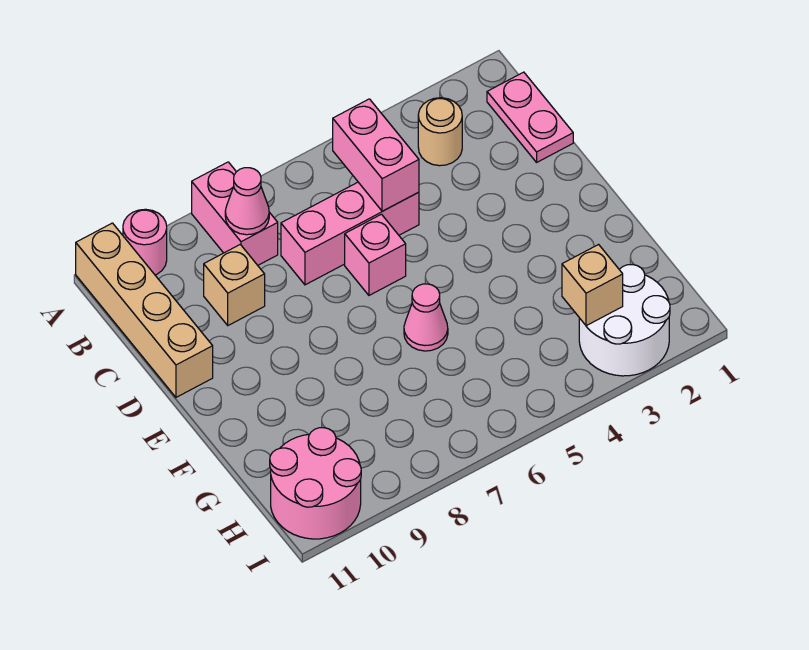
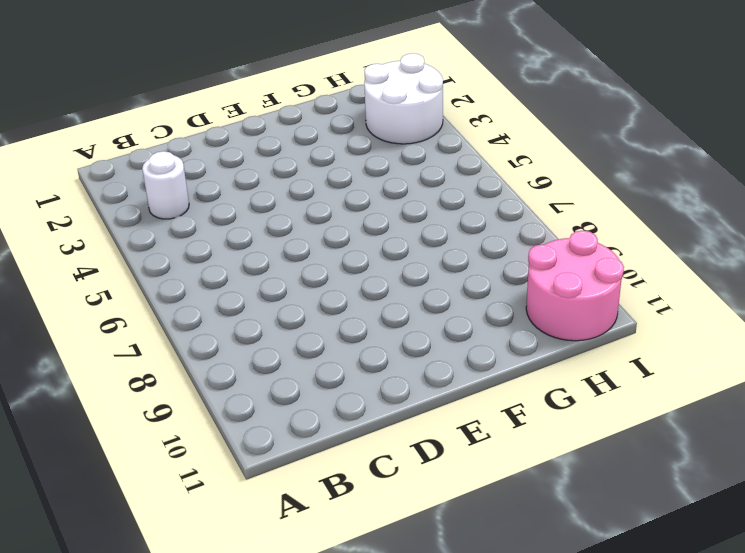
white round brick B3 level 1 -> tan round brick B3 level 1
none -> pink brick A8:B8 level 1
none -> pink round brick A10 level 1
none -> tan brick A11:D11 level 1

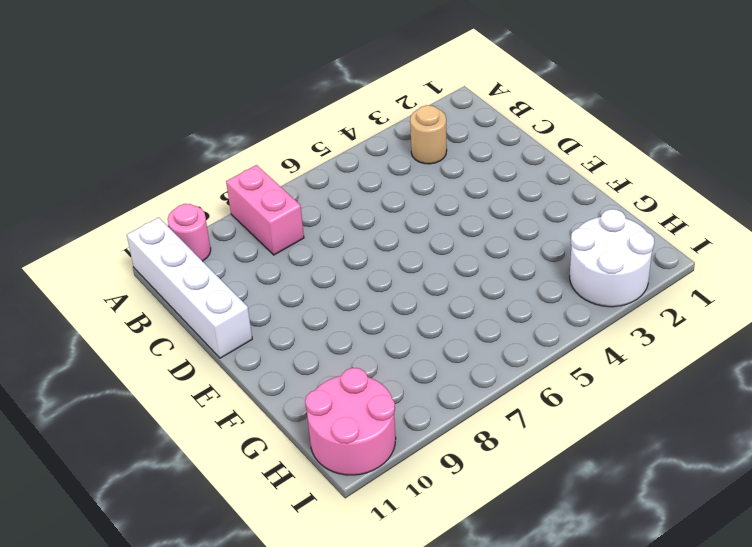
white brick A11:D11 level 1 -> tan brick A11:D11 level 1
none -> pink plate B1:C1 level 1
none -> pink brick C5:C7 level 1
none -> tan brick C9 level 1

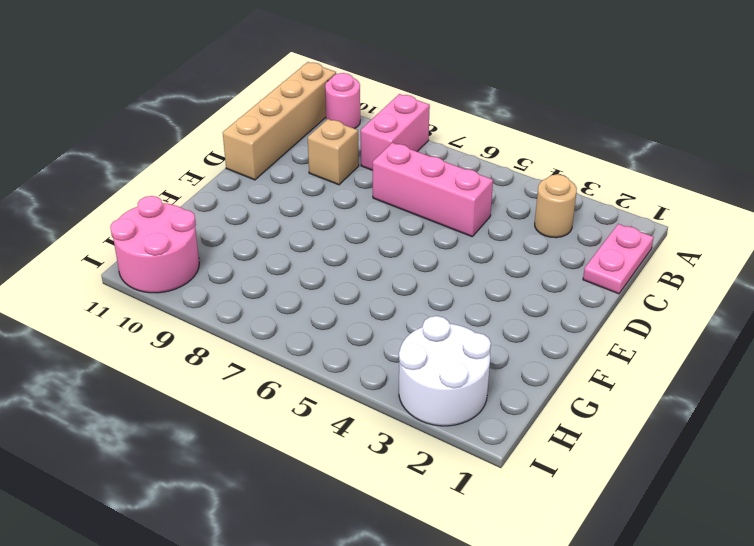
none -> pink brick D6 level 1
none -> pink cone F6 level 1
none -> pink brick B5:C5 level 2

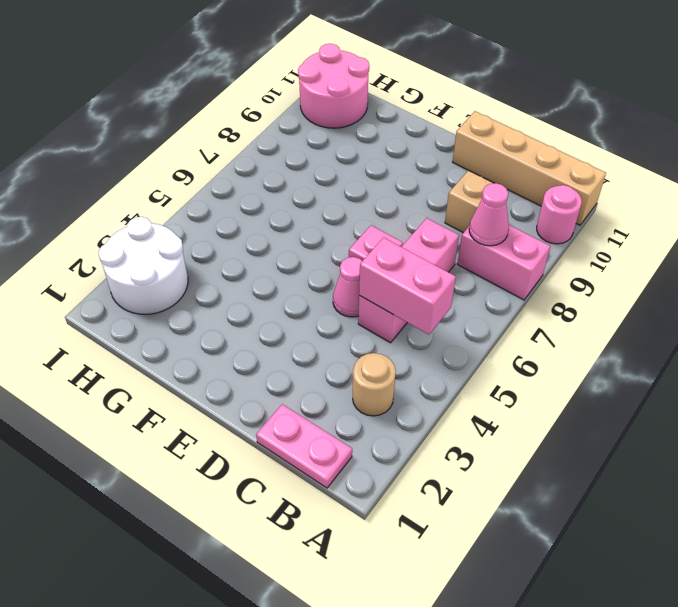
pink cone D5 level 1 -> pink cone F6 level 1
none -> tan brick H3 level 2

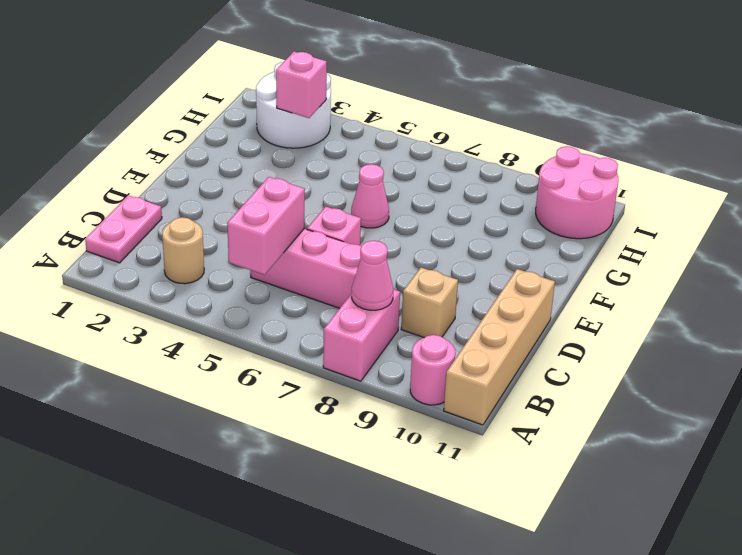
pink brick H3 level 2 -> tan brick H3 level 2

